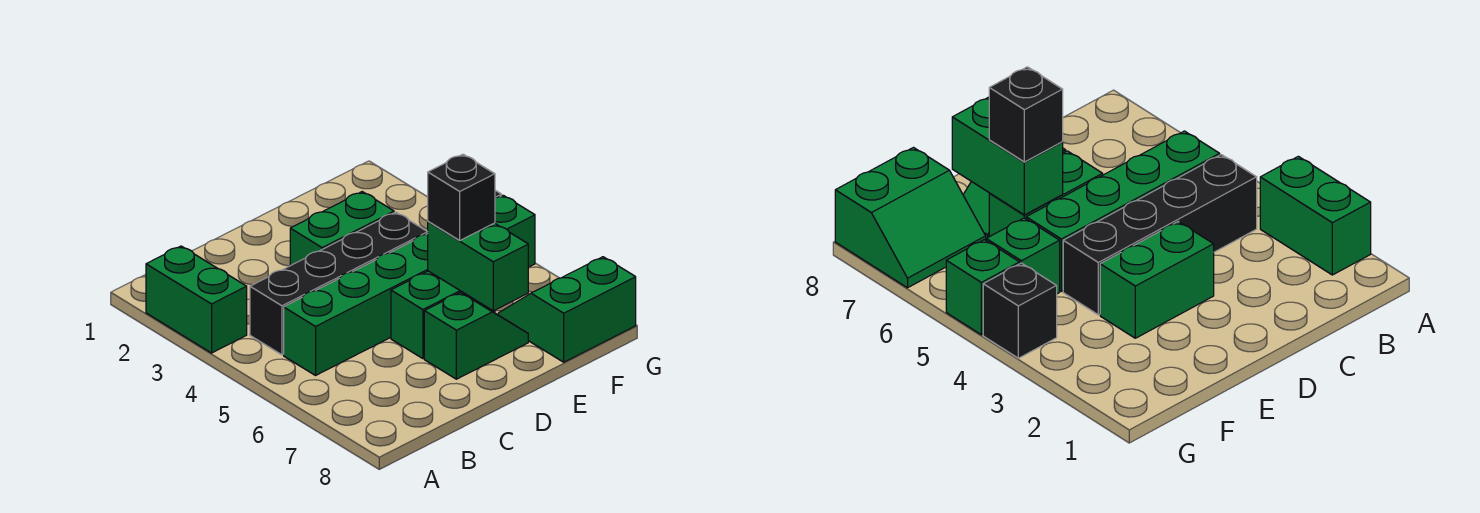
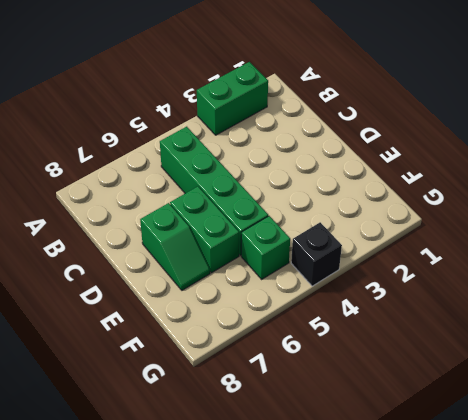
none -> black brick B4:E4 level 1
none -> green brick D3:E3 level 1
none -> green slope F7:G8 level 1 top 8

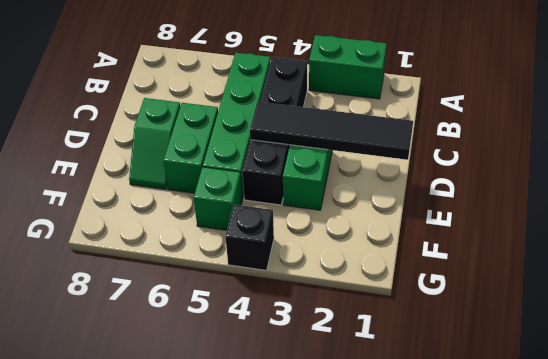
black tile D1:D4 level 2 -> none
none -> green slope F7:G8 level 1 top 8
none -> green brick G5 level 1
none -> green brick E6:E7 level 2

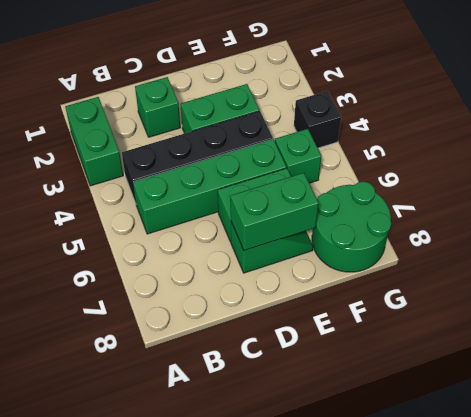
green brick C2 level 1 -> green brick G5 level 1
green brick D7:E7 level 2 -> green brick E6:E7 level 2
green round brick F7:G8 level 1 -> green slope F7:G8 level 1 top 8
none -> black brick E6 level 3

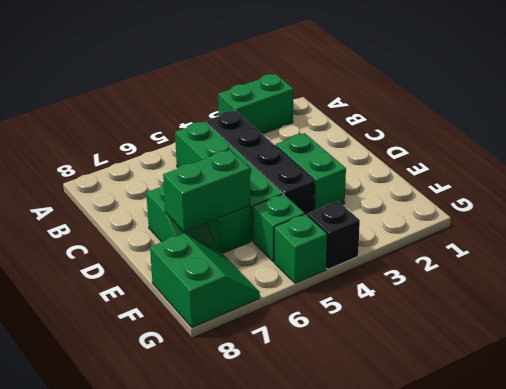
none -> black brick E6 level 3

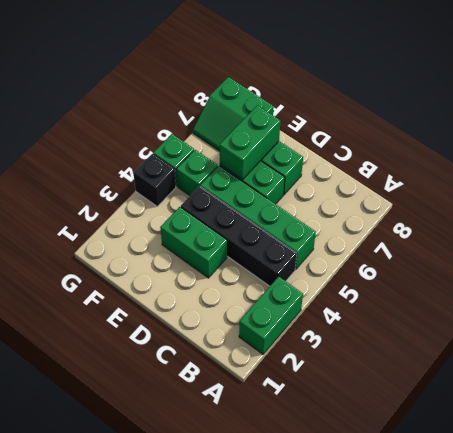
none -> black brick E6 level 3

